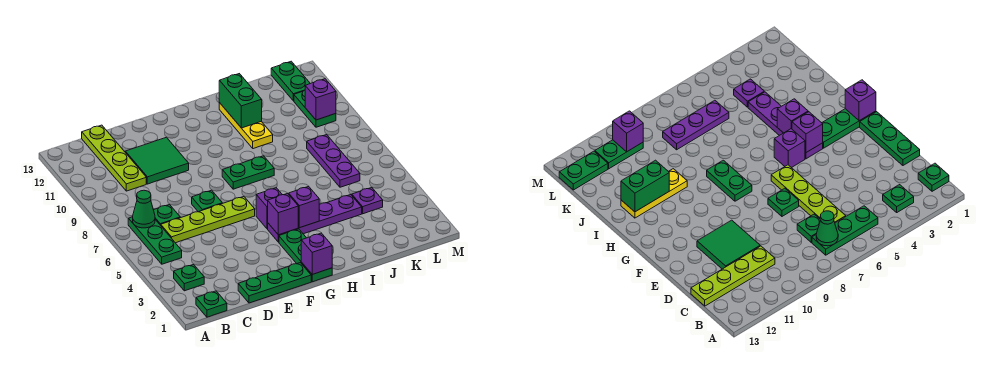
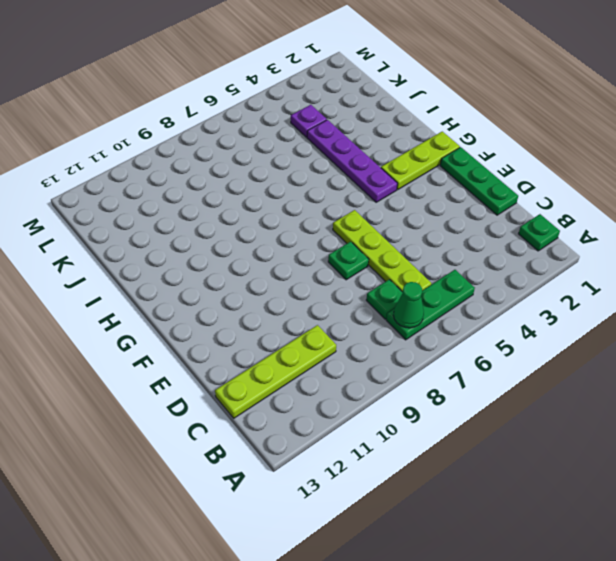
lime plate G1:G3 level 1 -> green plate G1:G3 level 1
none -> green plate B3 level 1
none -> green tile D10:E11 level 1
none -> purple brick G5 level 1

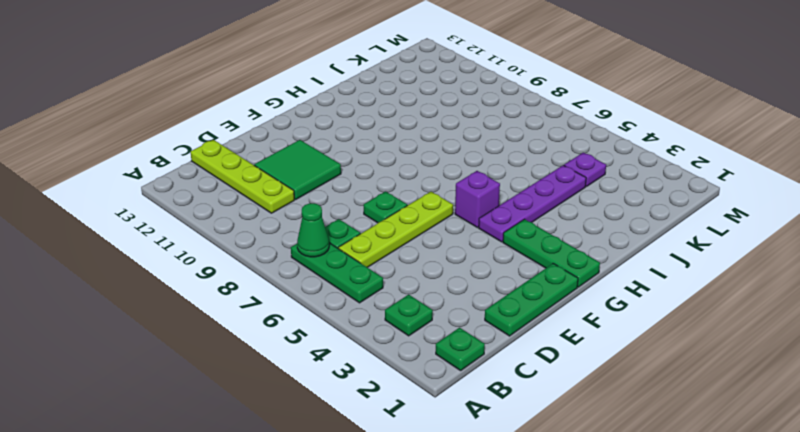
none -> green plate G8:H8 level 1
none -> yellow plate I10:I12 level 1
none -> purple plate K6:K8 level 1

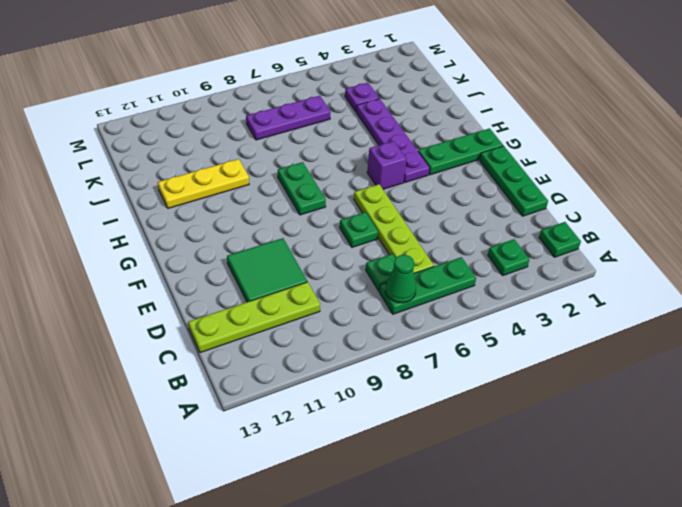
none -> green plate L10:L11 level 1
none -> green plate L12:L13 level 1
none -> purple brick G1 level 2

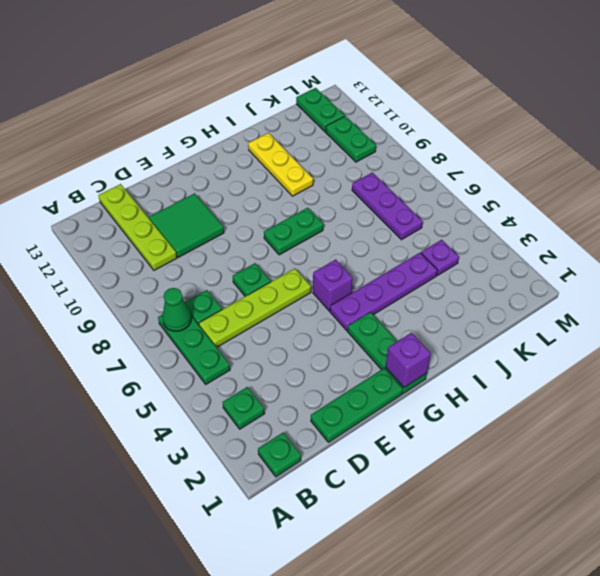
none -> purple brick G4 level 2
none -> purple brick H4 level 2
none -> green brick I11:I12 level 2

